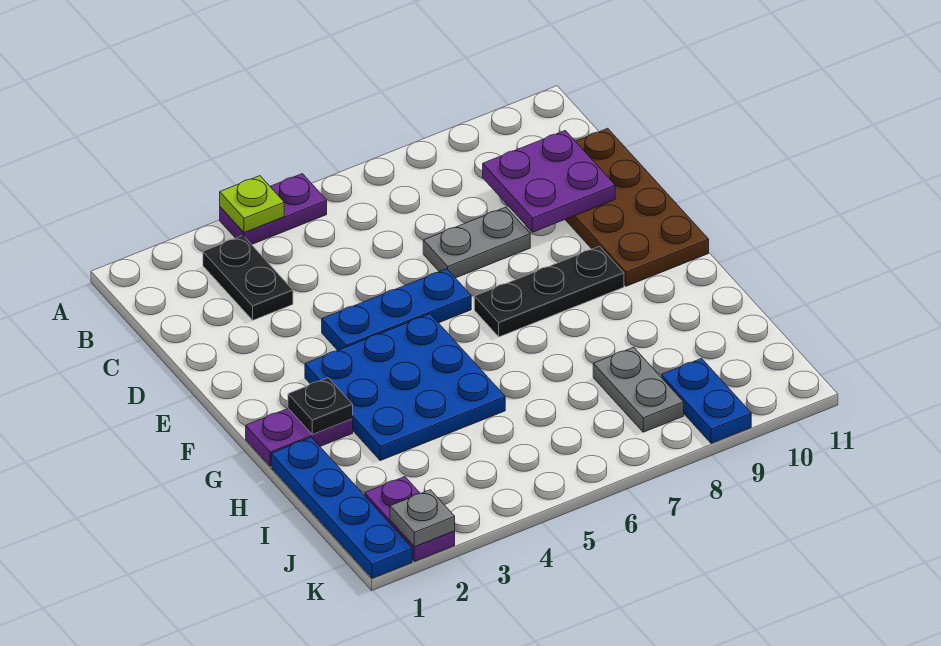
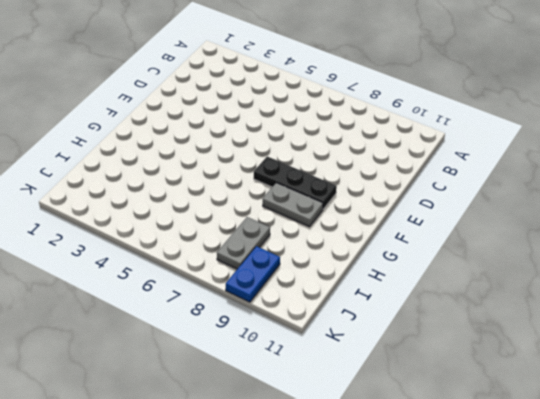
grey plate G8:G9 level 1 -> grey plate D7:D8 level 1
none -> purple plate A4:A5 level 1
none -> black plate B3:C3 level 1
none -> brown plate C10:F11 level 1

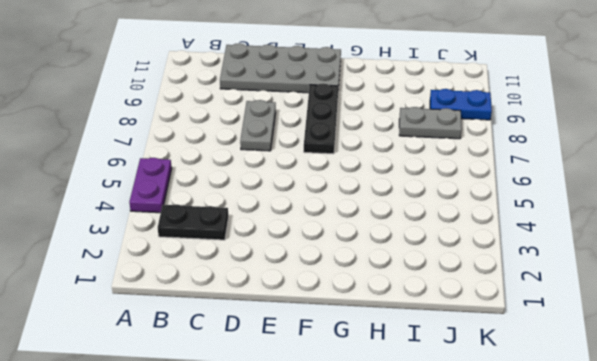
grey plate C10:F11 level 1 -> brown plate C10:F11 level 1
none -> blue plate E4:E6 level 1
none -> blue plate F3:H5 level 1
none -> purple plate G1:G2 level 1

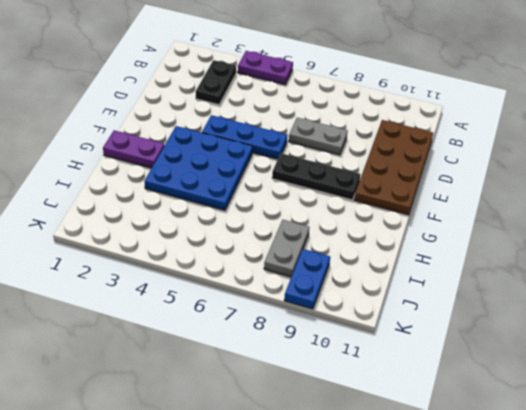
none -> blue plate H1:K1 level 1
none -> purple plate J2:K2 level 1
none -> lime plate A4 level 2

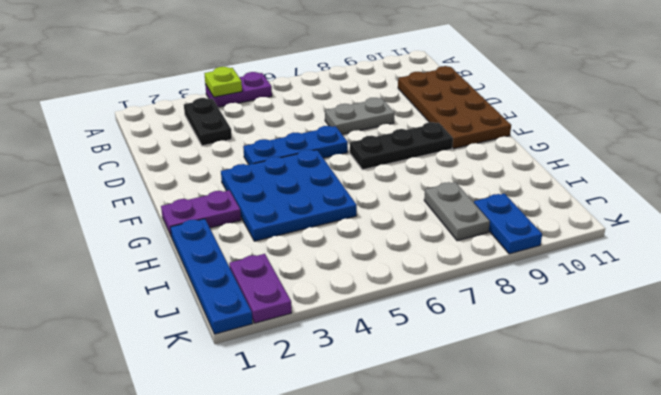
none -> purple plate C9:D10 level 2
none -> black plate G2 level 2
none -> grey plate K2 level 2

